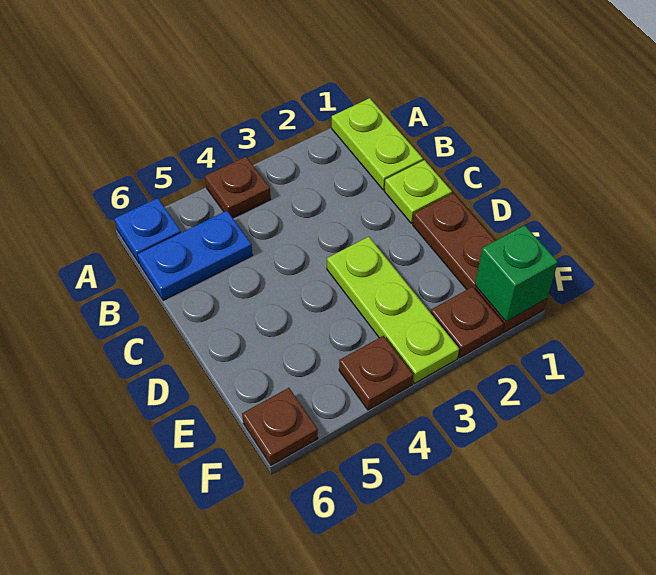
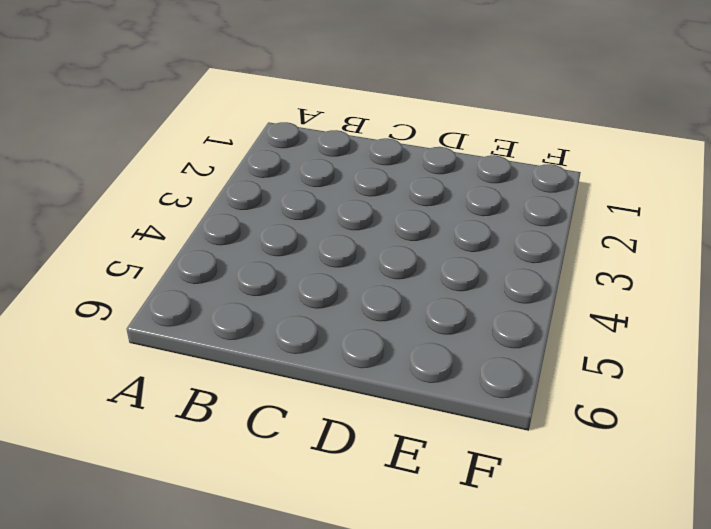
none -> lime plate A1:B1 level 1
none -> brown plate A4 level 1

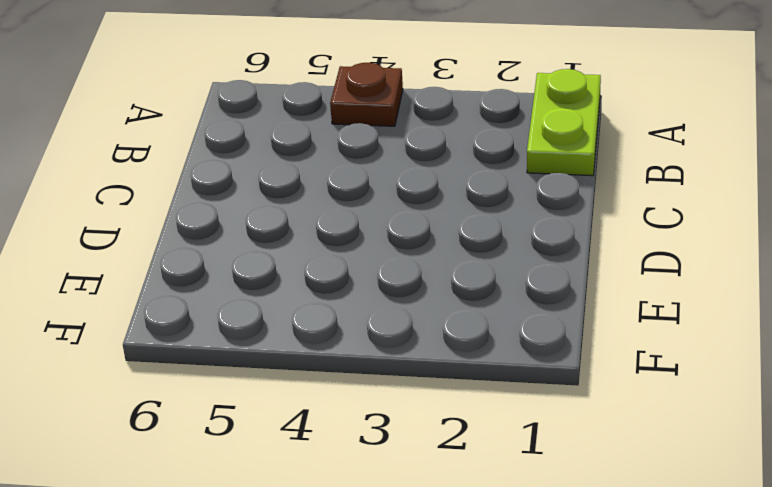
none -> blue plate A6 level 1
none -> blue plate B5:B6 level 1

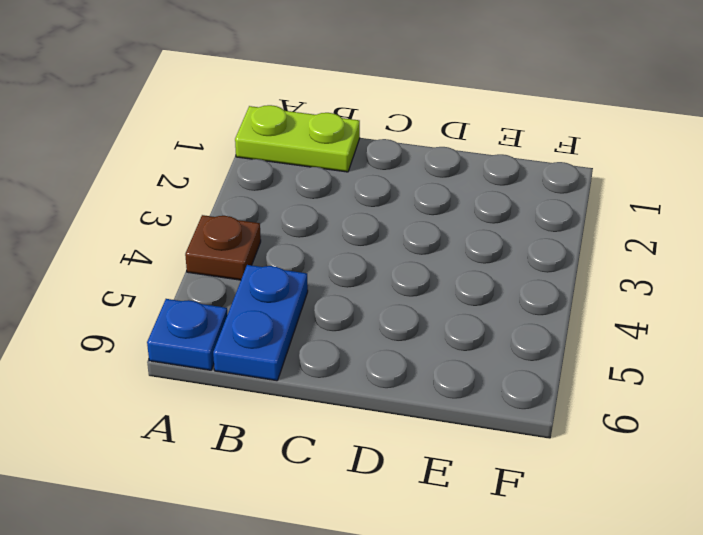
none -> lime plate C1 level 1
none -> brown plate D1:F1 level 1

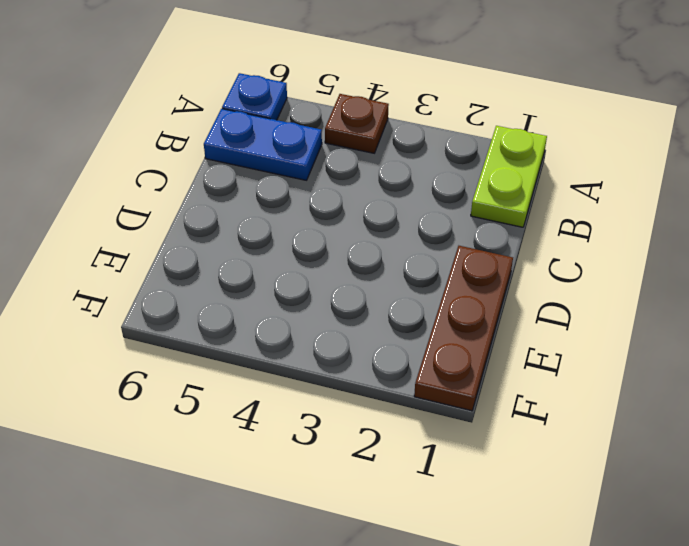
none -> lime plate C1 level 1
none -> lime plate D3:F3 level 1

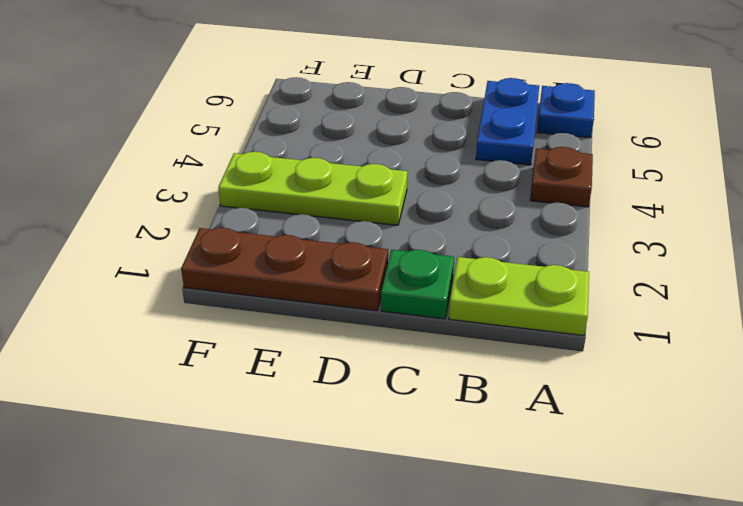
green plate C1 level 1 -> lime plate C1 level 1
none -> brown plate F2 level 1
none -> brown plate F4 level 1

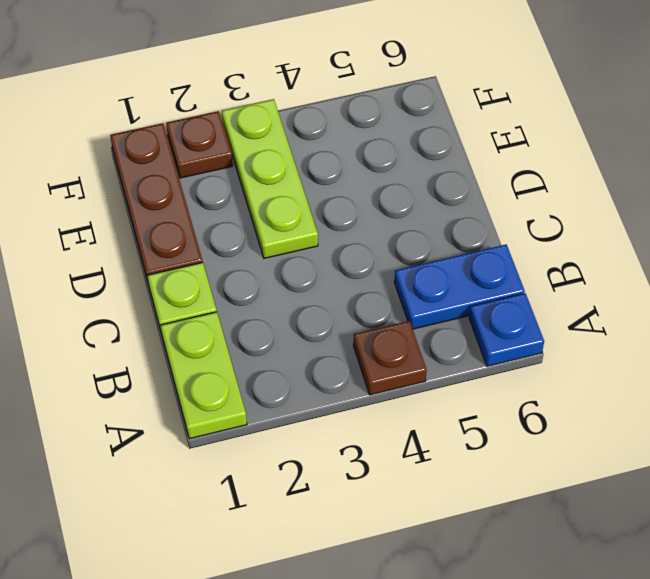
none -> brown plate F4 level 1
none -> brown plate F6 level 1

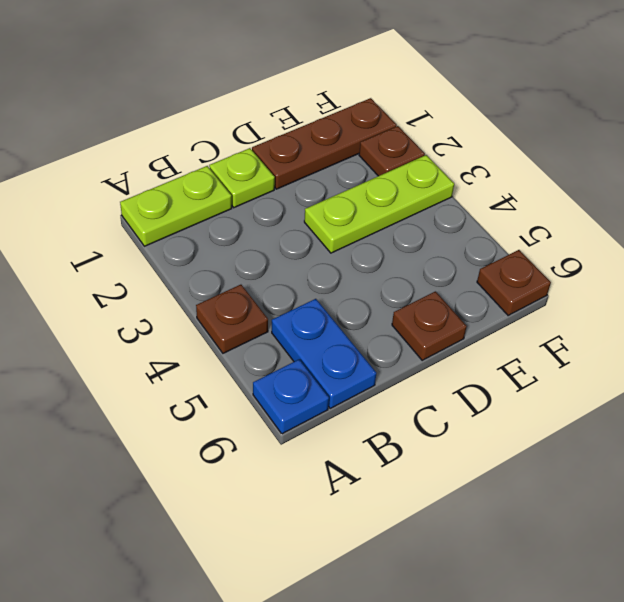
brown plate D6 level 1 -> brown plate F4 level 1
none -> green brick F1 level 2

